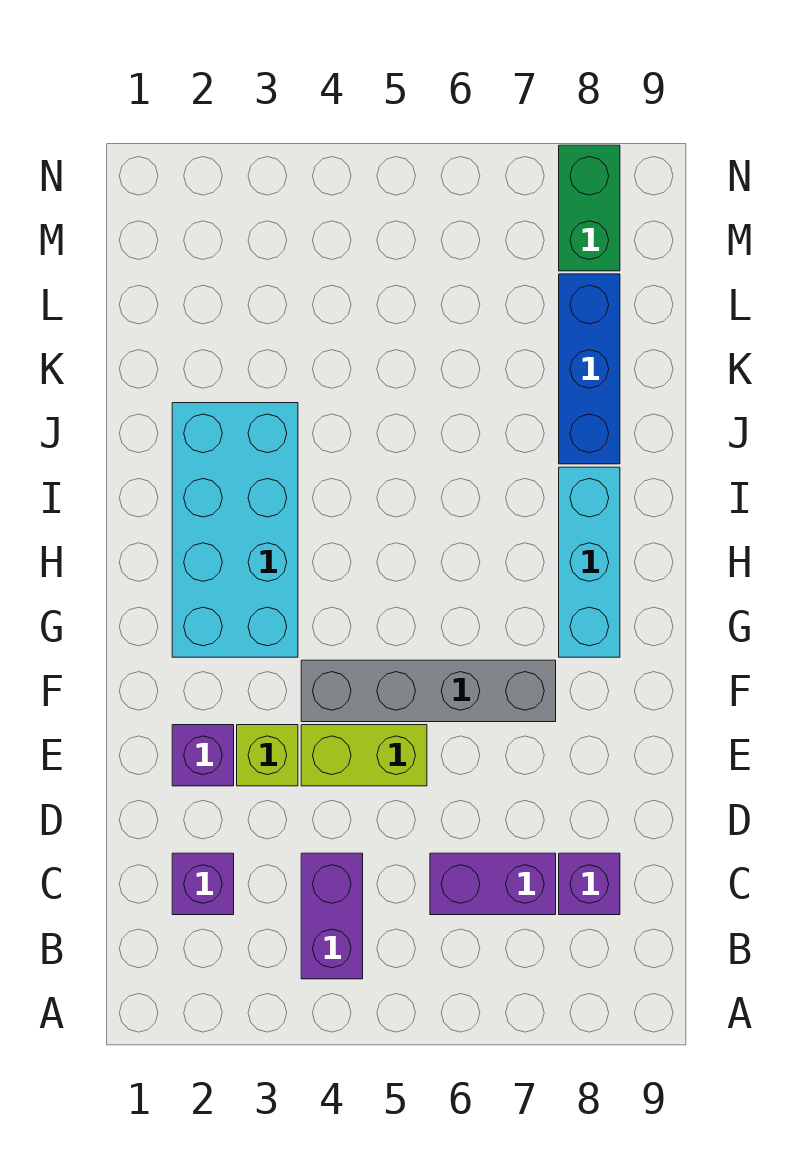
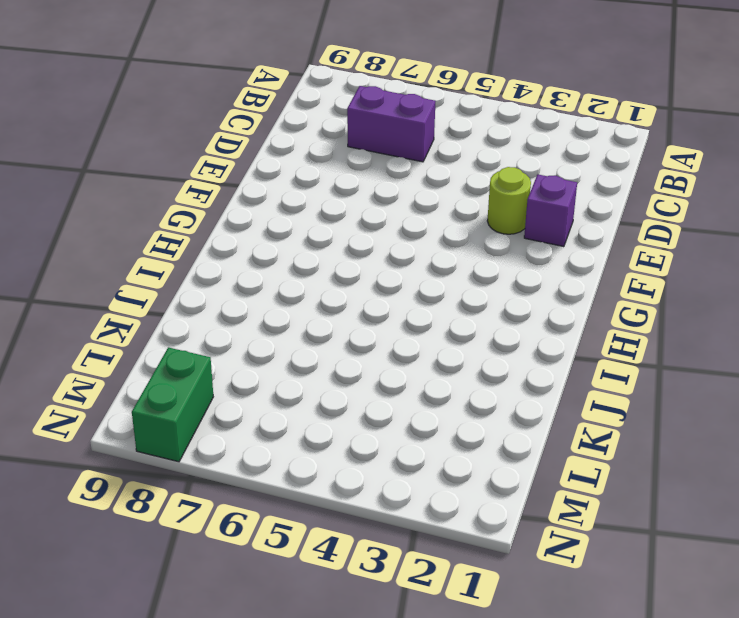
lime round brick E3 level 1 -> lime brick E3 level 1
none -> purple brick B4:C4 level 1
none -> purple brick C2 level 1
none -> purple brick C8 level 1

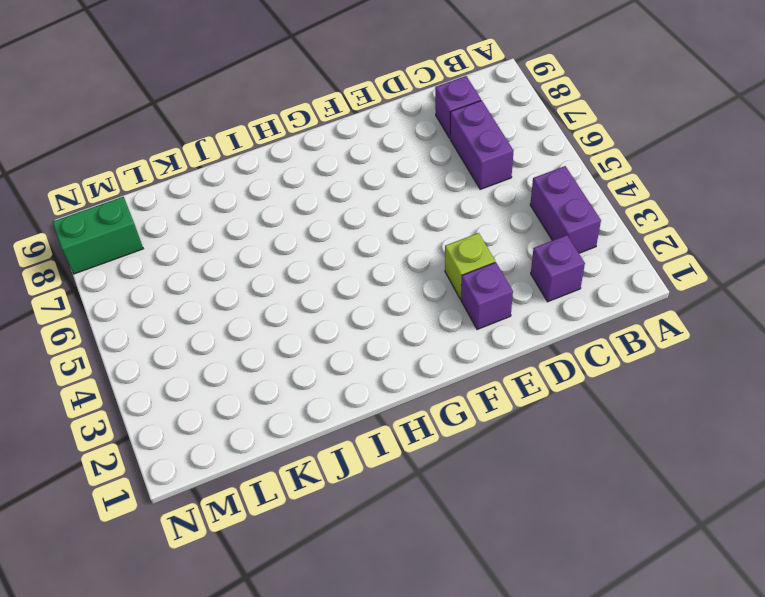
purple brick B3:B4 level 1 -> purple brick B4:C4 level 1
none -> lime brick E4:E5 level 1
none -> grey brick F4:F7 level 1
none -> cyan brick G2:J3 level 1

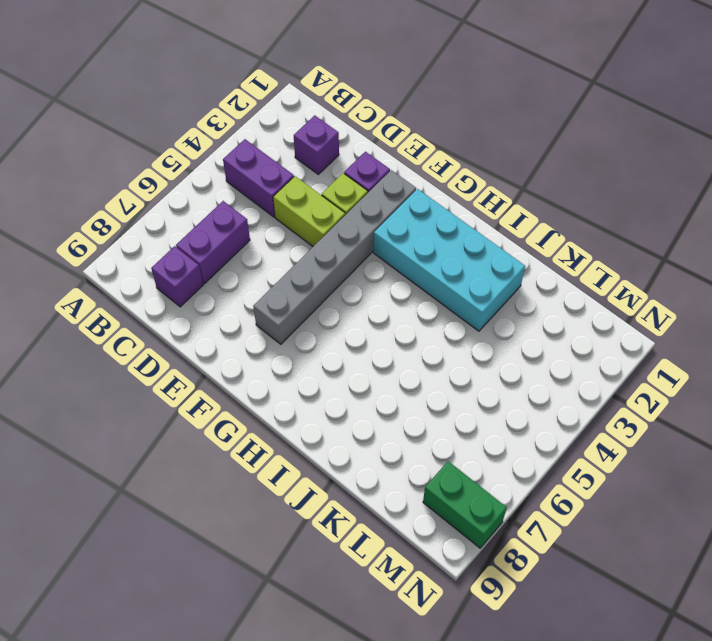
lime brick D4:E4 level 1 -> lime brick E4:E5 level 1
grey brick F2:F7 level 1 -> grey brick F4:F7 level 1
none -> cyan brick G8:I8 level 1
none -> blue brick J8:L8 level 1

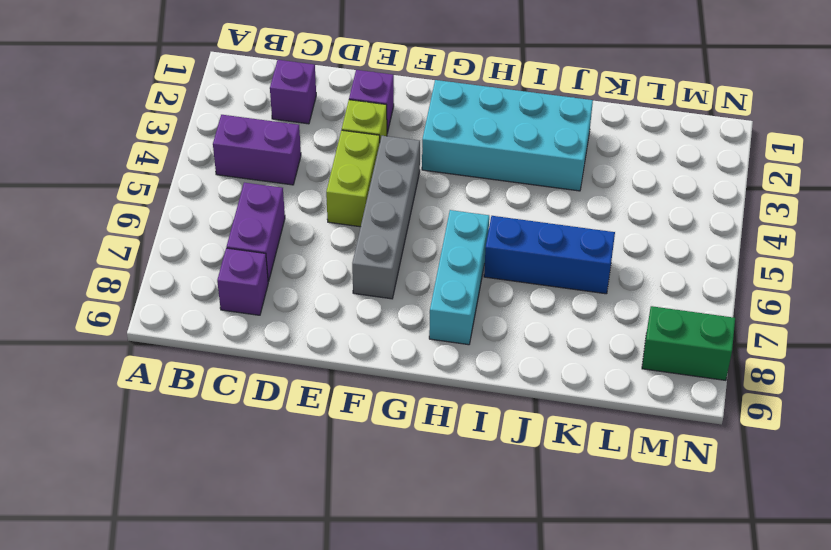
cyan brick H6:H8 level 1 -> cyan brick G8:I8 level 1
blue brick I6:K6 level 1 -> blue brick J8:L8 level 1

